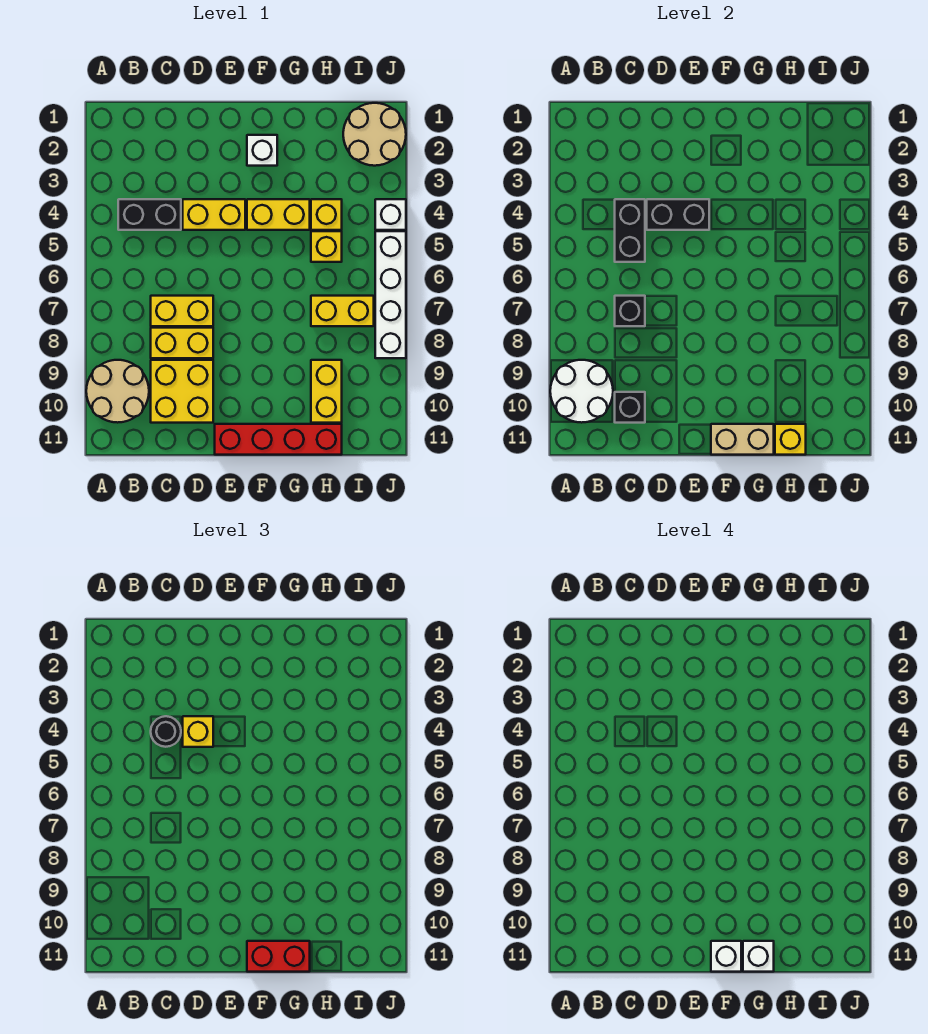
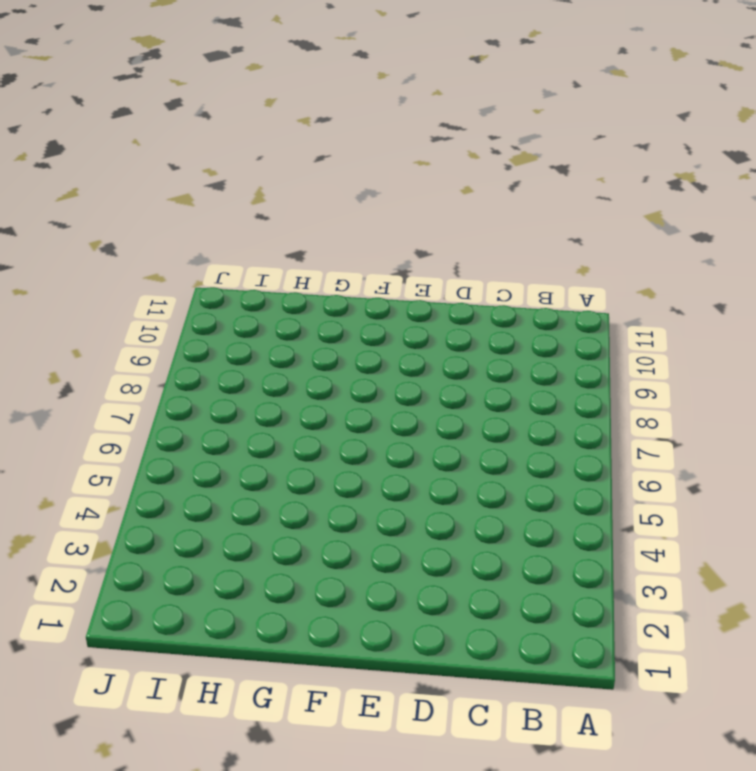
none -> tan round brick A9:B10 level 1
none -> black brick B4:C4 level 1
none -> yellow brick C7:D7 level 1

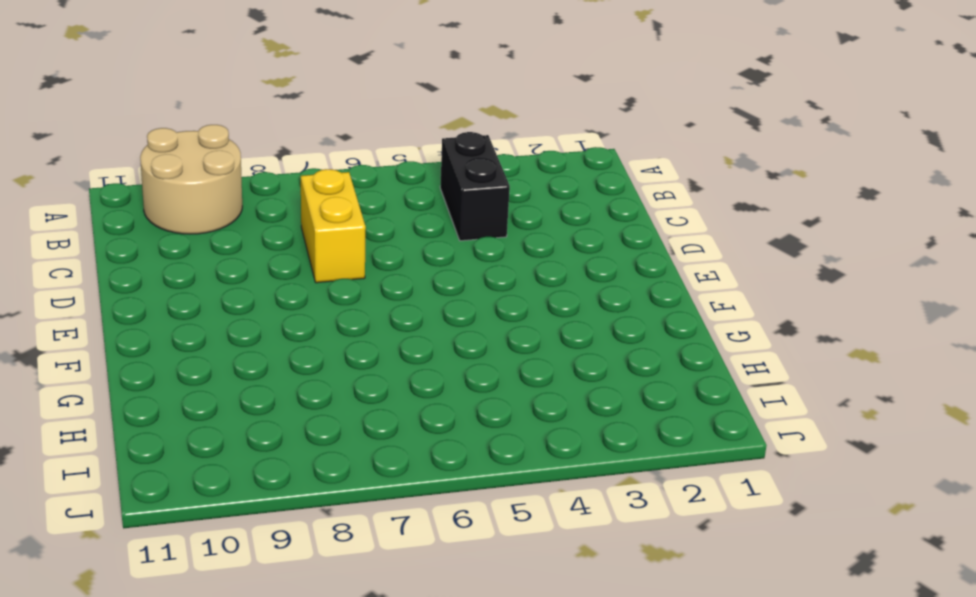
none -> yellow brick C8:D8 level 1
none -> yellow brick C9:D10 level 1
none -> yellow brick D4:E4 level 1

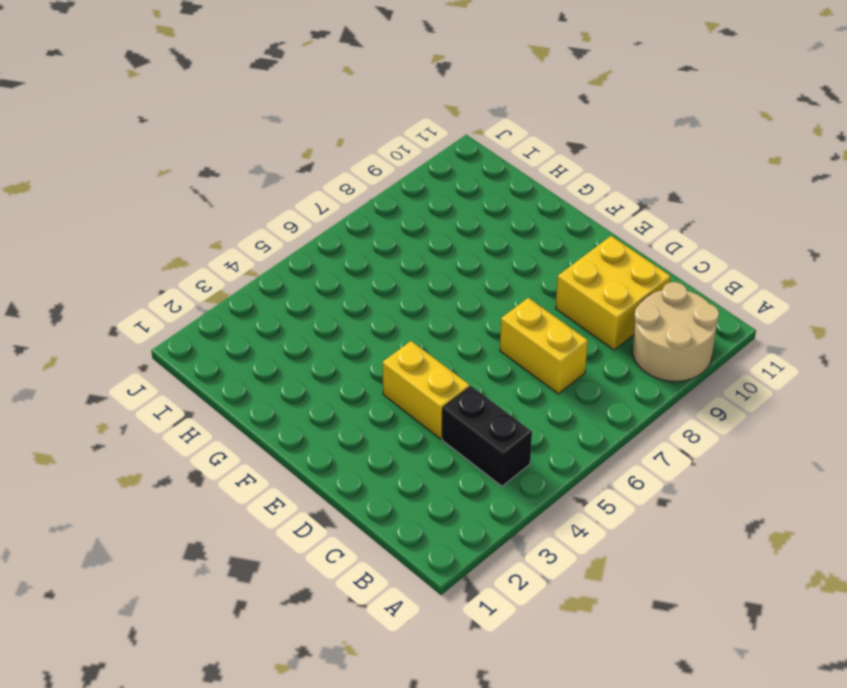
none -> yellow brick C8:D8 level 1
none -> red brick E11:H11 level 1
none -> white brick F2 level 1

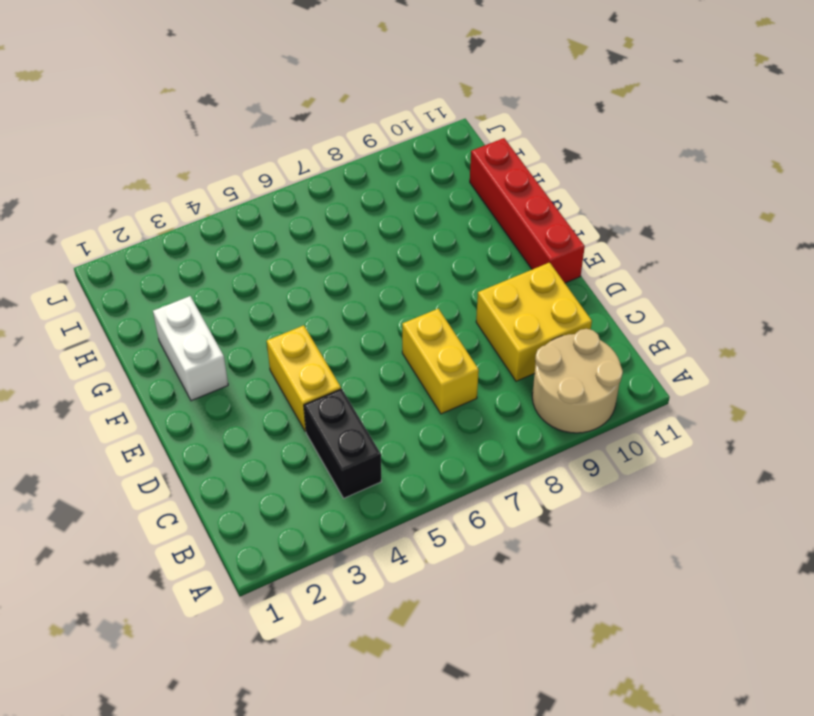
white brick F2:G2 level 1 -> white brick F2 level 1
none -> yellow brick C8:D8 level 1
none -> yellow brick F4:G4 level 1
none -> yellow brick H4 level 1

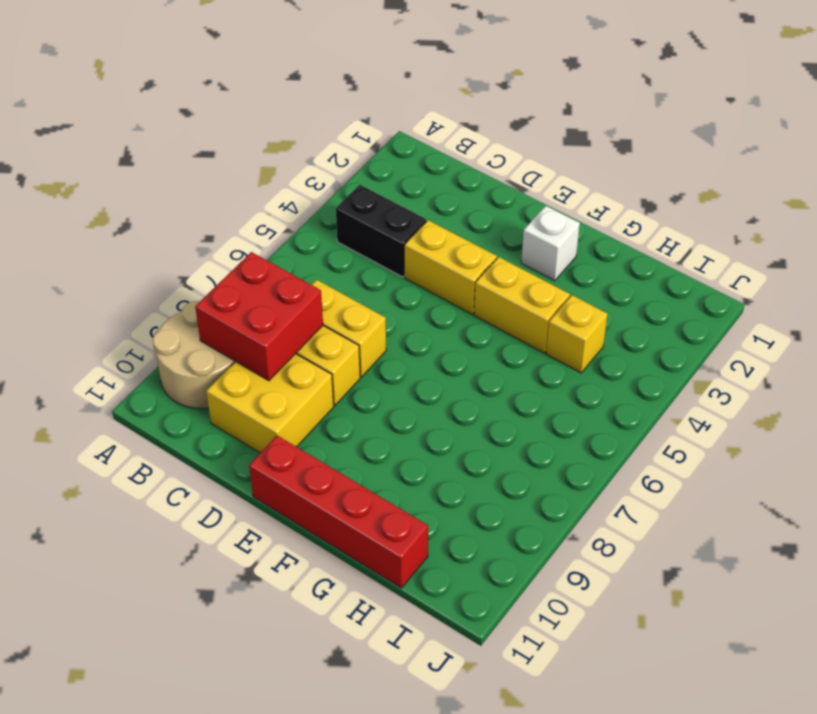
red brick B8:C9 level 2 -> white round brick A9:B10 level 2
none -> yellow brick H5 level 1
none -> yellow brick H7:I7 level 1
none -> yellow brick H9:H10 level 1

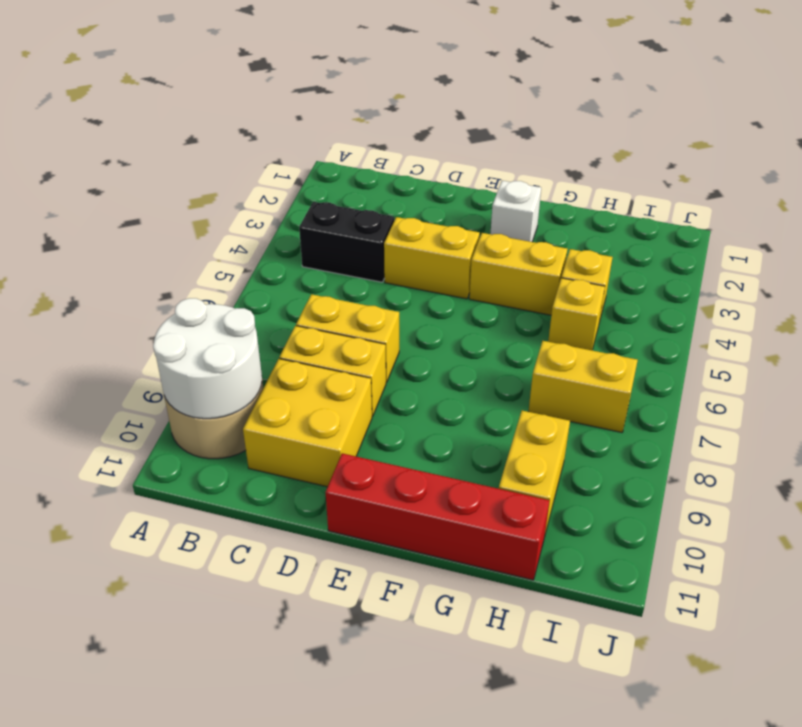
none -> tan round brick I1:J2 level 1
none -> white brick J4 level 1
none -> white brick J5:J8 level 1

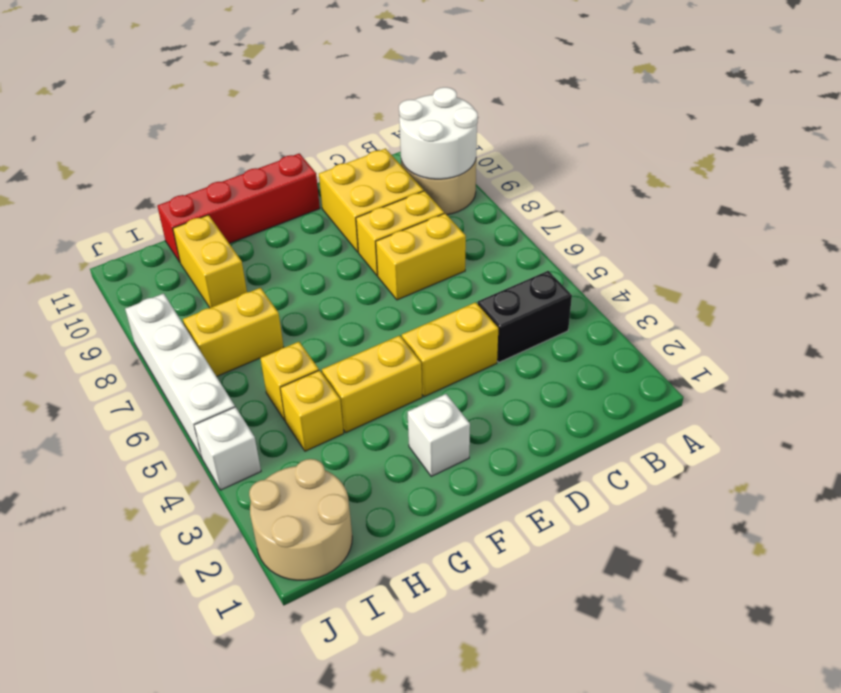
none -> black brick C4:C5 level 2
none -> black brick C7 level 2
none -> black brick C10 level 2

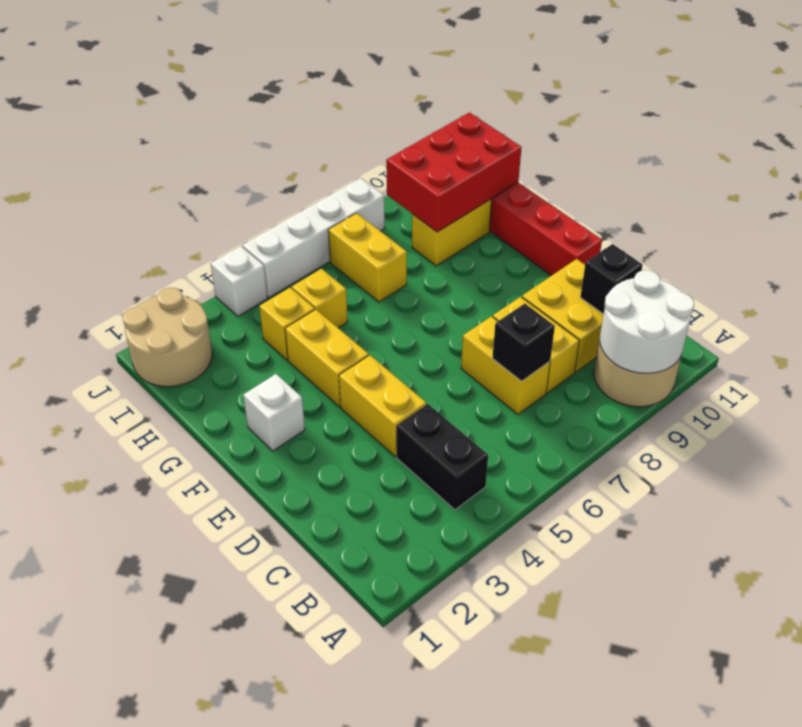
red brick H9:I11 level 2 -> yellow brick H11 level 2
none -> black brick C4:C5 level 2
none -> black brick D4:E4 level 2
none -> tan brick F11:G11 level 2

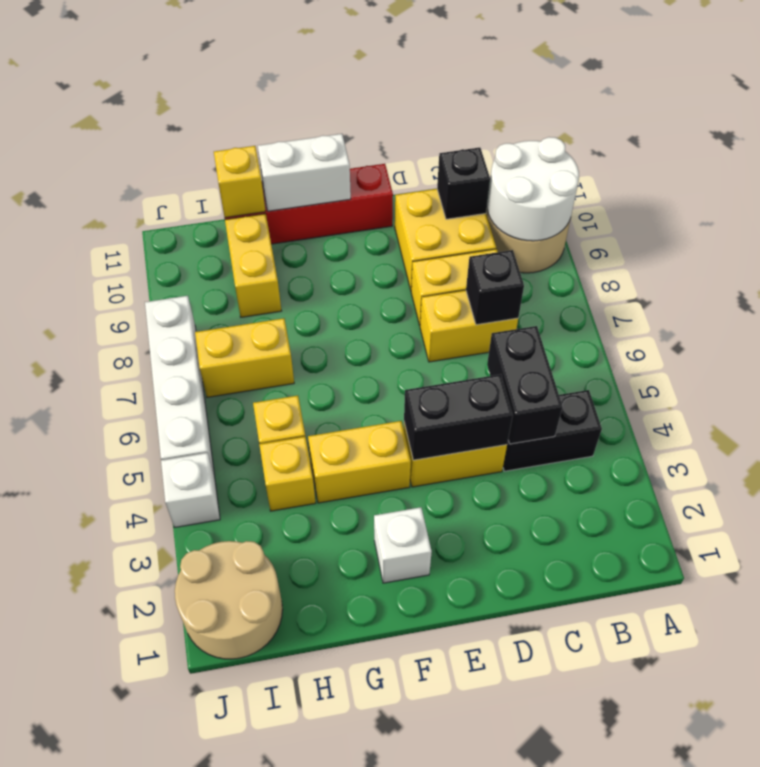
white brick F11:G11 level 2 -> tan brick F11:G11 level 2
none -> black round brick C4 level 3
none -> yellow brick D4 level 3
none -> red brick F11:G11 level 3

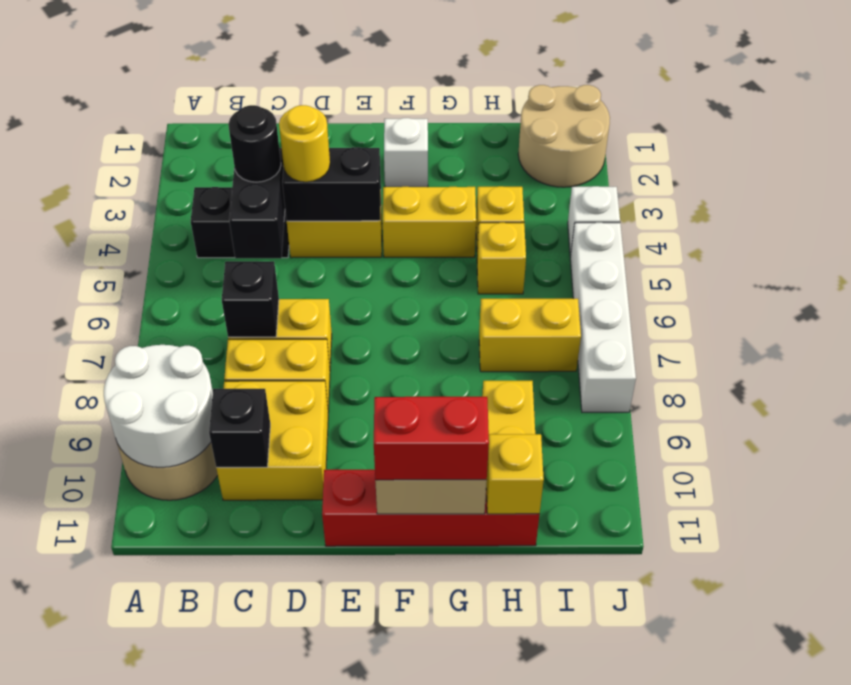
yellow round brick D4 level 3 -> yellow brick D4 level 3
none -> white brick F11 level 4
none -> white brick G11 level 4

